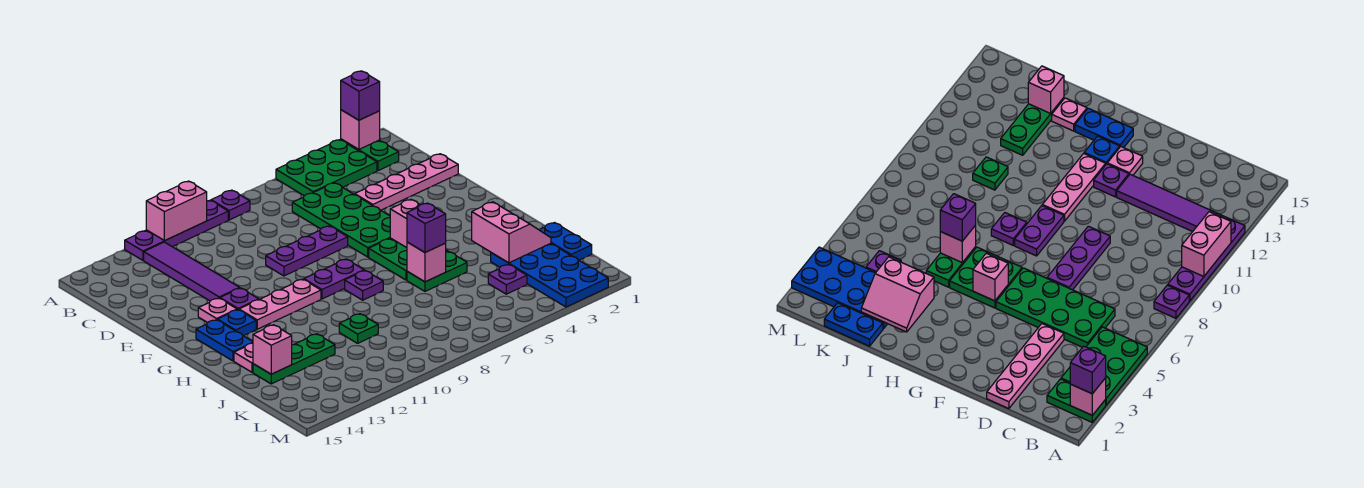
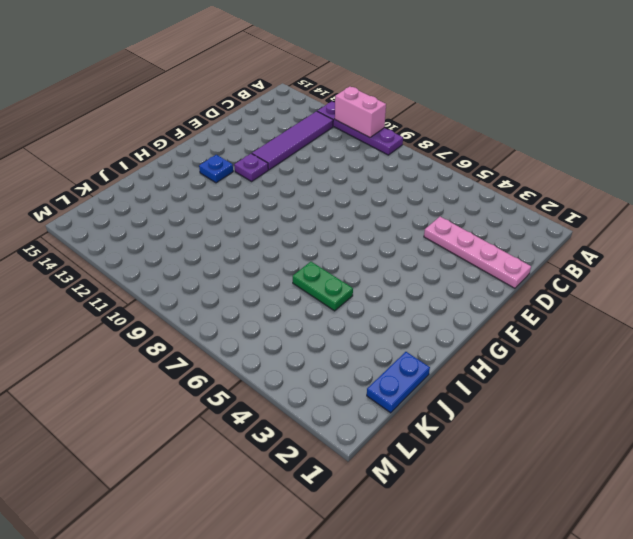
none -> green plate A2:B2 level 1
none -> green plate A3:B5 level 1
none -> purple plate A8 level 1
none -> green plate C5:F6 level 1

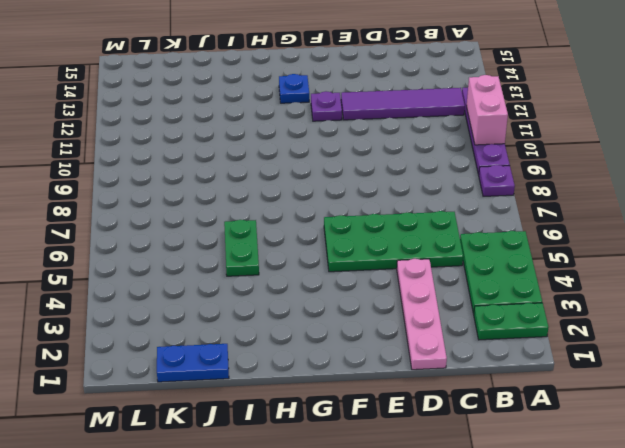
none -> purple plate E7:E9 level 1
none -> pink plate F13 level 1
none -> green plate G5:H6 level 1
none -> purple plate G8:G9 level 1

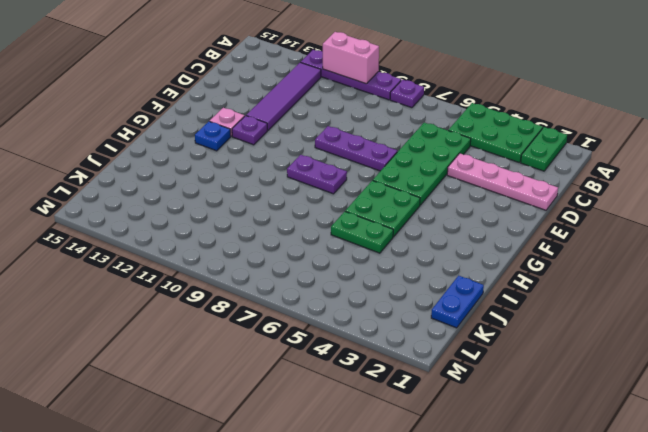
none -> pink plate G10:G12 level 1
none -> blue plate G14:H14 level 1
none -> purple plate H8 level 1
none -> pink plate I14 level 1

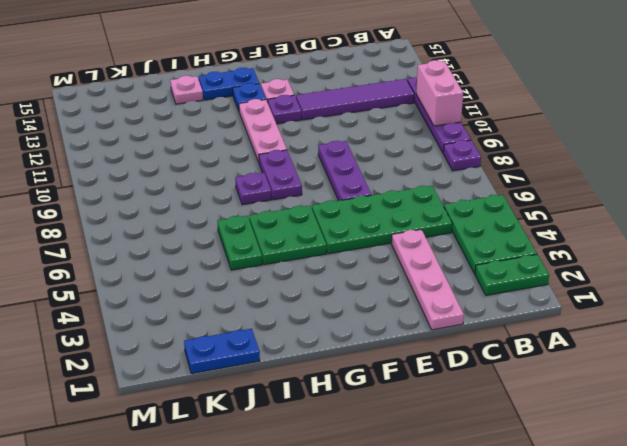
none -> blue plate J2:M3 level 1
none -> green plate J10 level 1
none -> green plate J12:J14 level 1
none -> purple plate K4 level 1

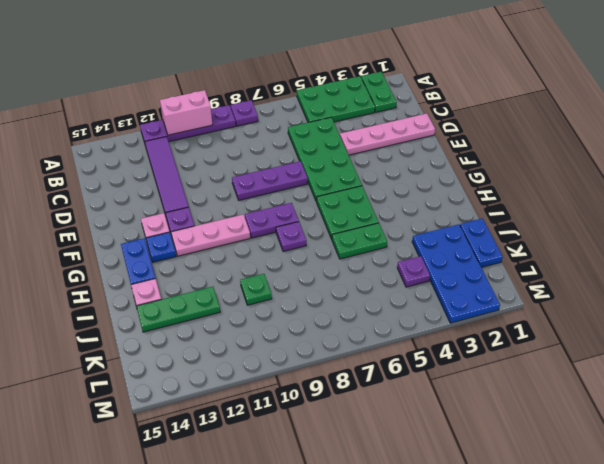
none -> pink brick A2 level 2
none -> pink brick G5 level 2
none -> pink slope I2:J3 level 2 top 3
none -> pink brick I6 level 2

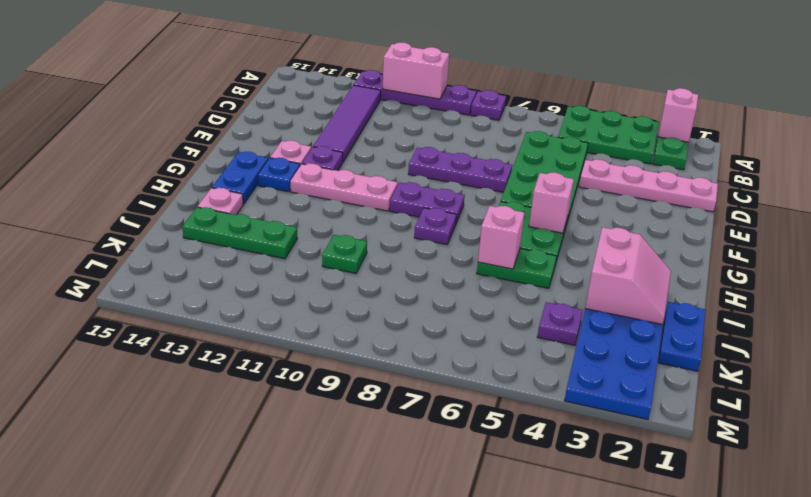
none -> pink brick J14 level 2
none -> purple brick A2 level 3
none -> purple brick I6 level 3

